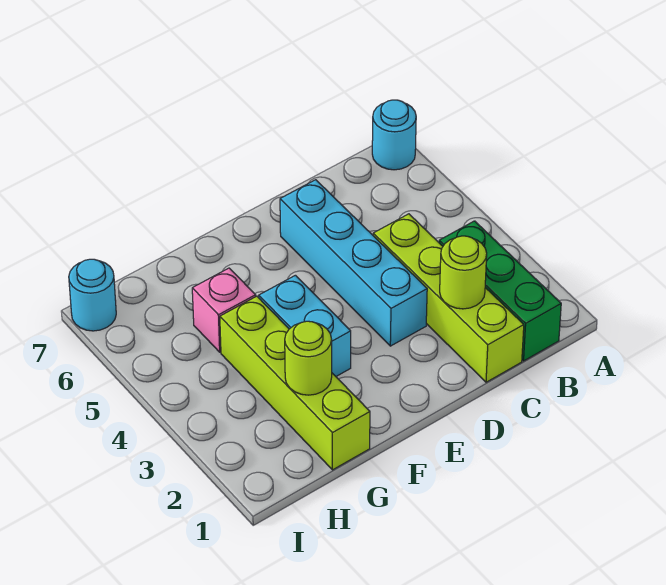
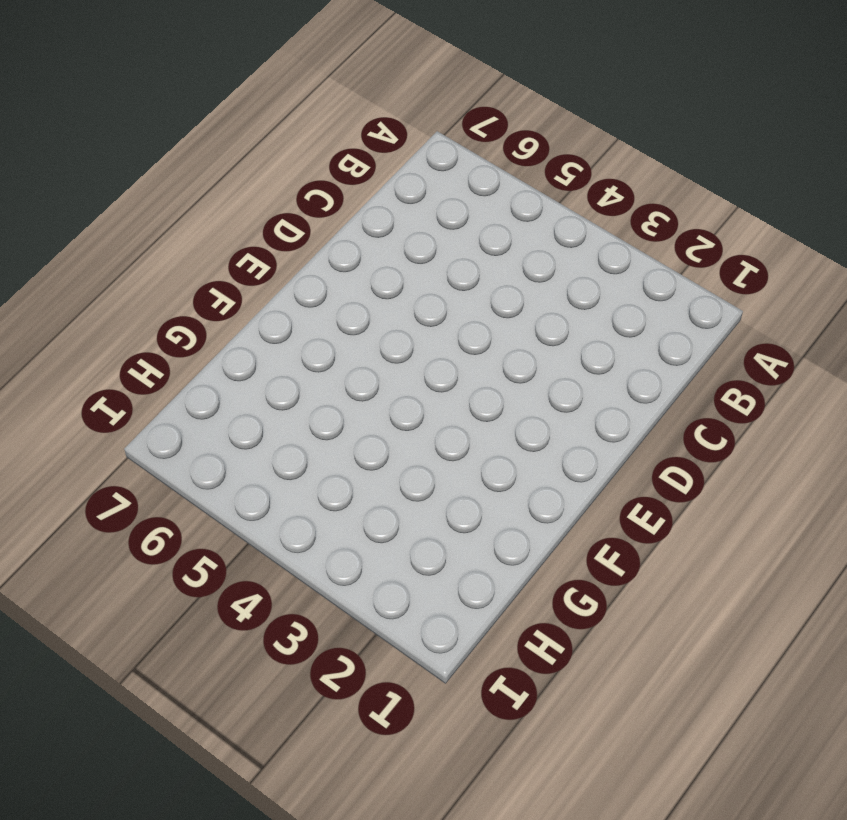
none -> cyan round brick A7 level 1
none -> green brick B1:B3 level 1

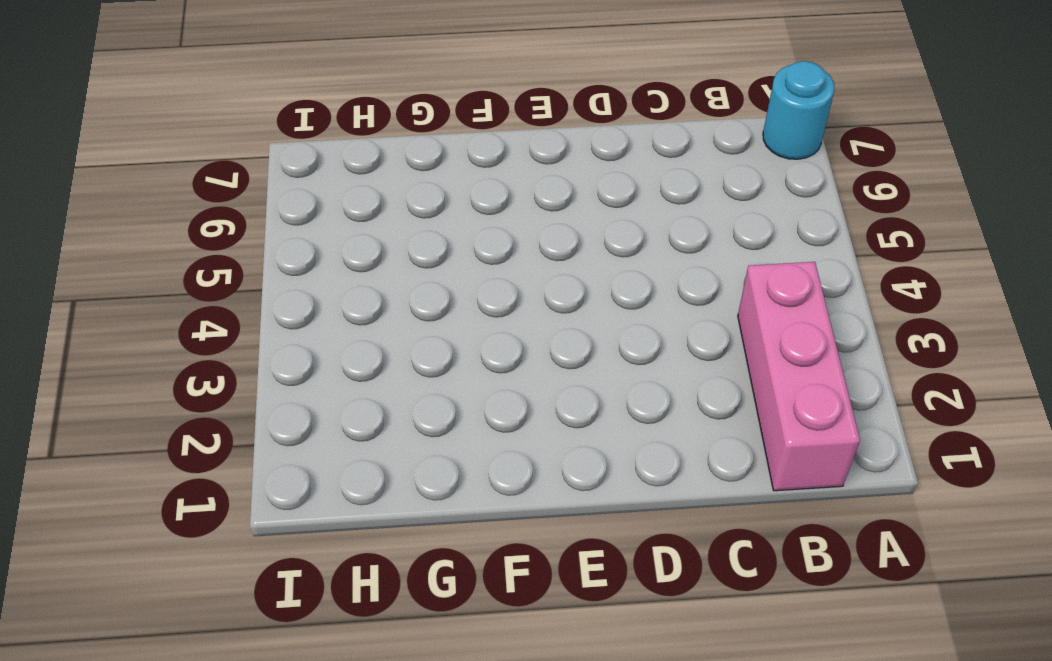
pink brick B1:B3 level 1 -> green brick B1:B3 level 1
none -> lime brick C1:C4 level 1
none -> cyan brick D3:D6 level 1

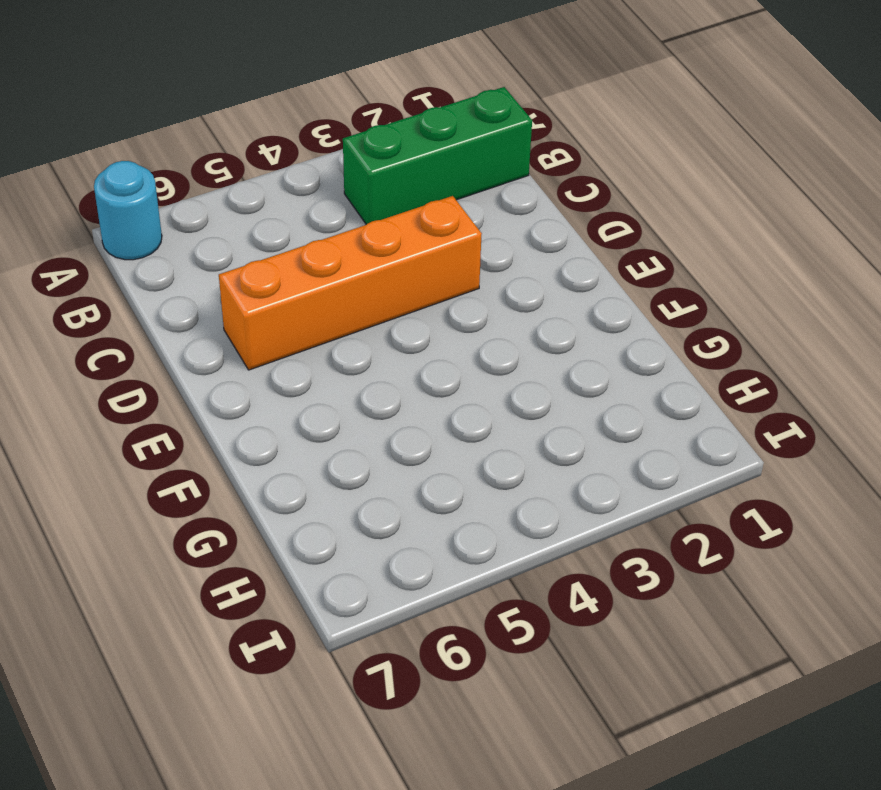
orange brick D3:D6 level 1 -> cyan brick D3:D6 level 1
none -> lime brick C1:C4 level 1
none -> cyan brick F3:F4 level 1

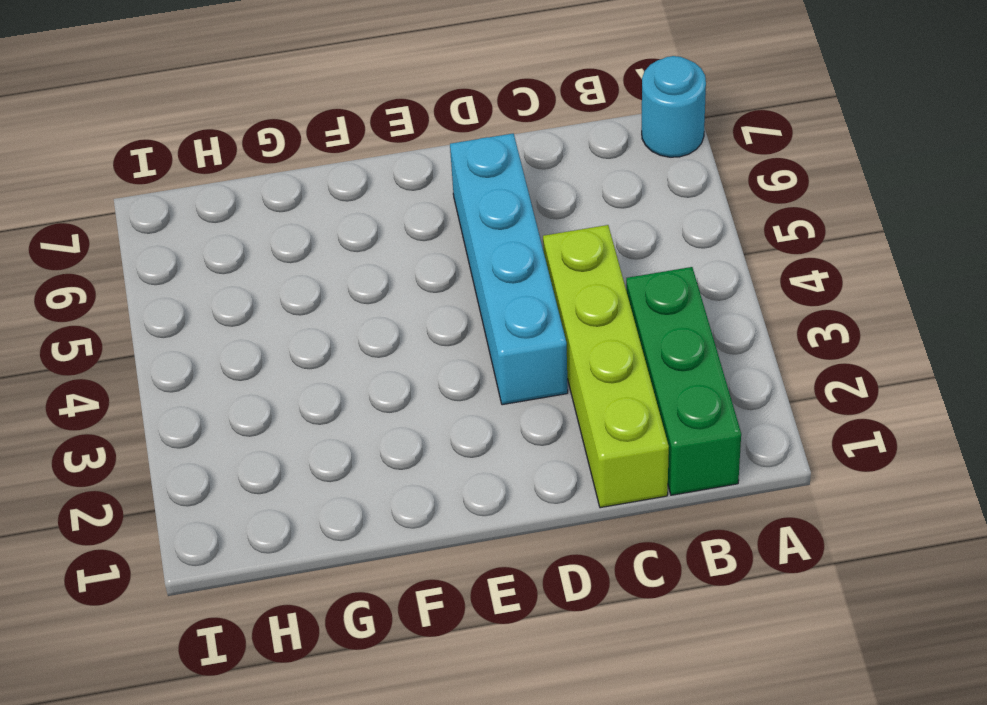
none -> cyan brick F3:F4 level 1
none -> lime brick G1:G4 level 1

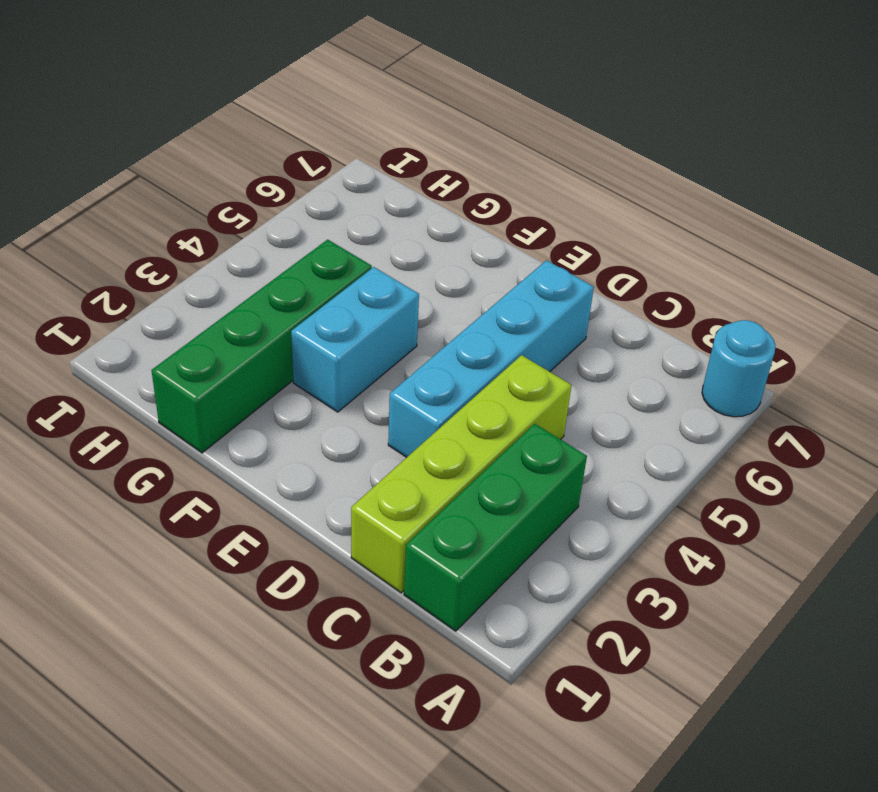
green brick G1:G4 level 1 -> lime brick G1:G4 level 1
none -> pink brick G5 level 1
none -> cyan round brick I7 level 1

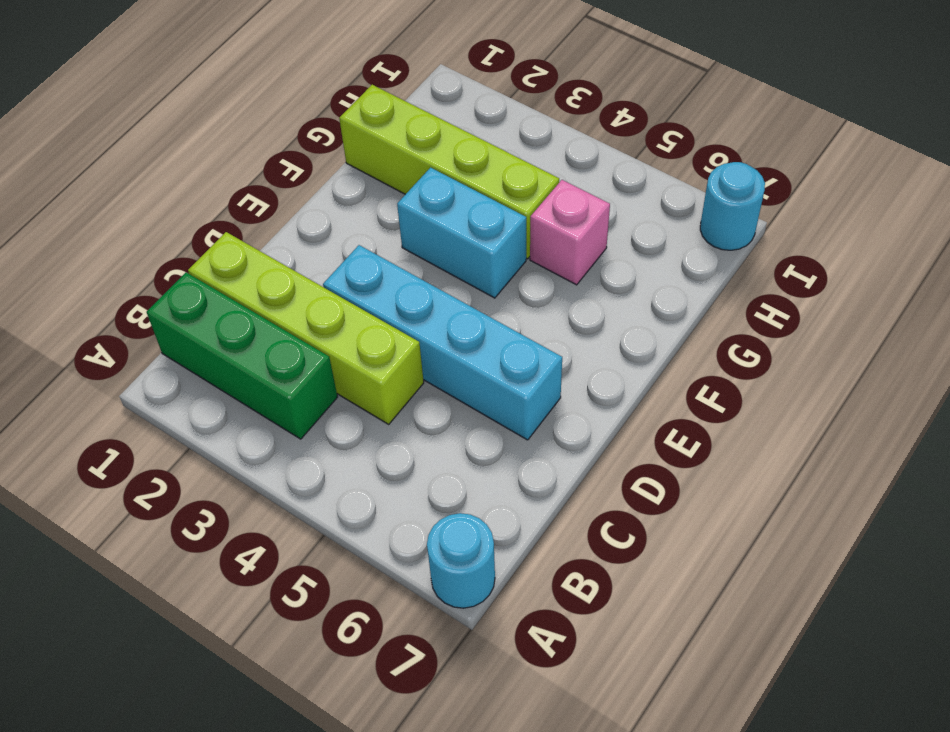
none -> lime round brick C2 level 2
none -> lime round brick G2 level 2

